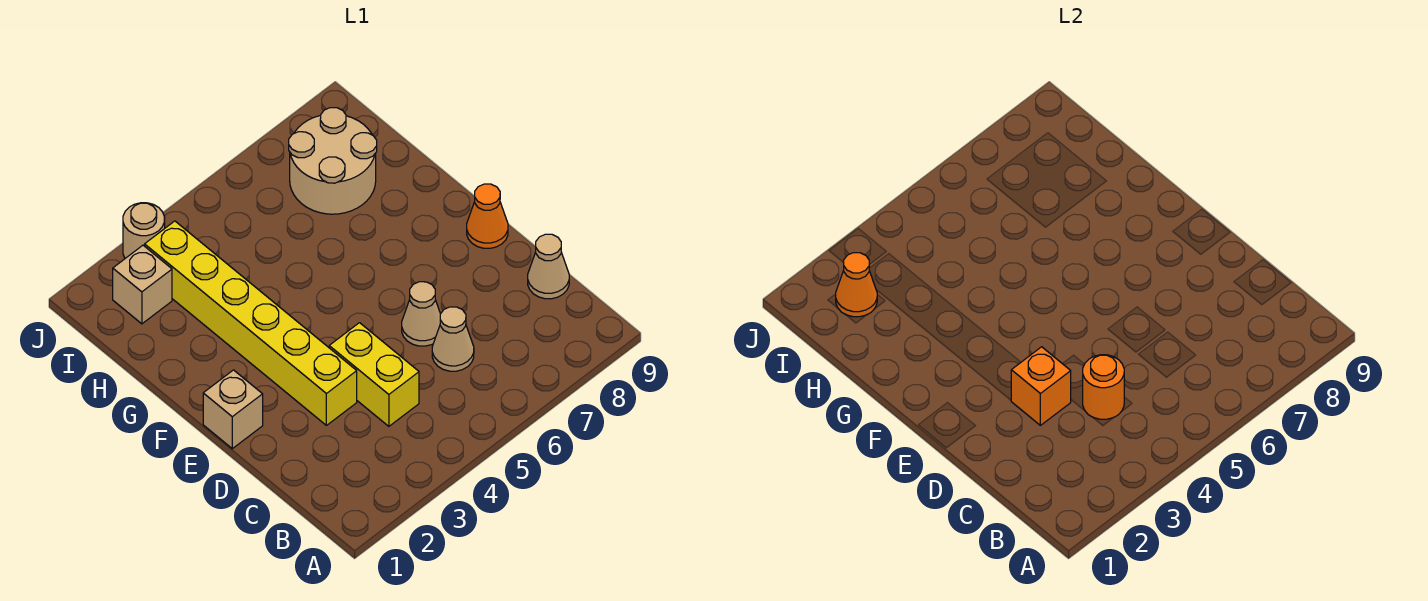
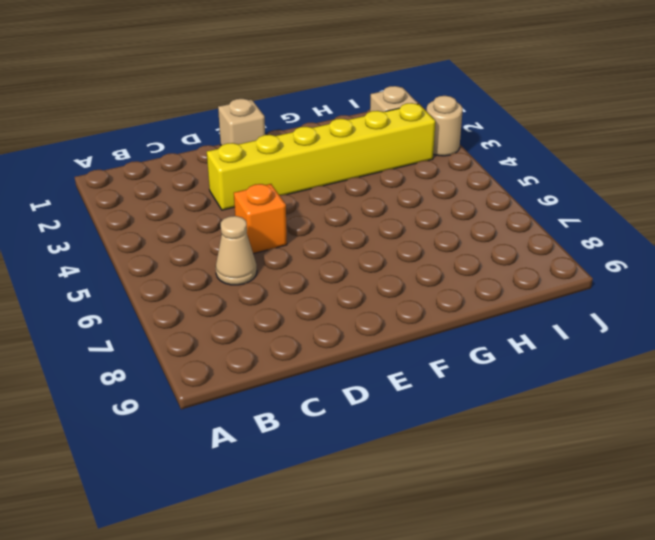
orange brick D5 level 1 -> orange brick D3 level 2
none -> yellow brick C4:D4 level 1
none -> tan cone C9 level 1
none -> tan cone D6 level 1

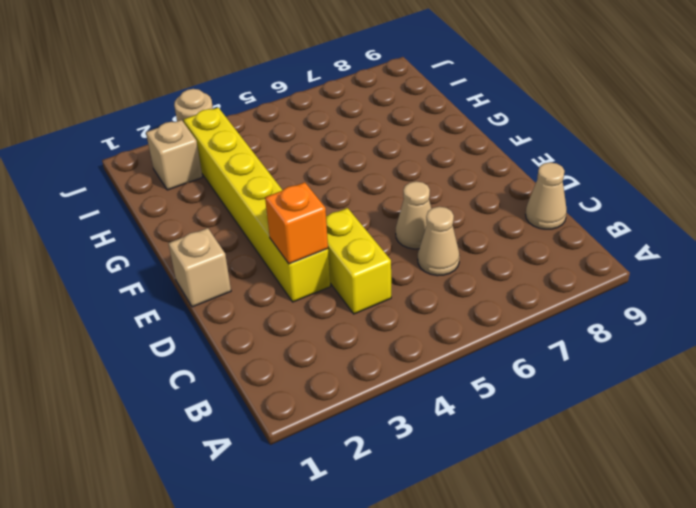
none -> orange cone E9 level 1
none -> tan round brick H7:I8 level 1
none -> orange round brick C4 level 2

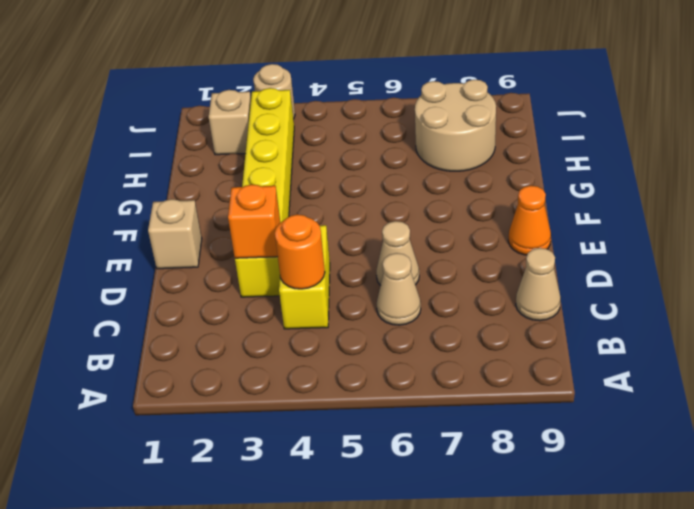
none -> orange cone I2 level 2

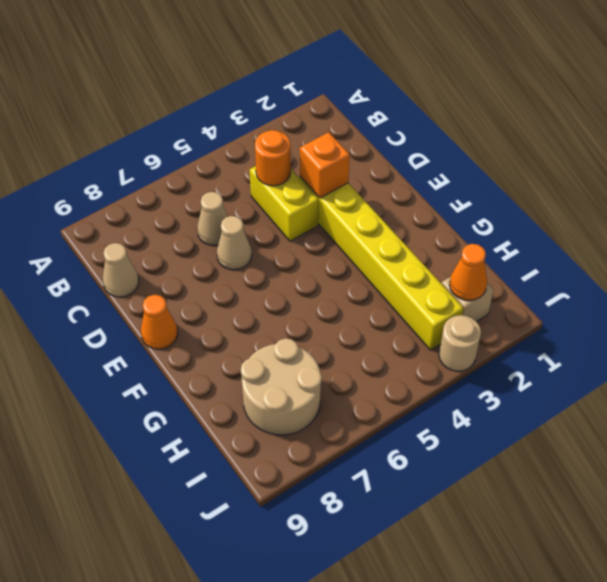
none -> tan brick E1 level 1

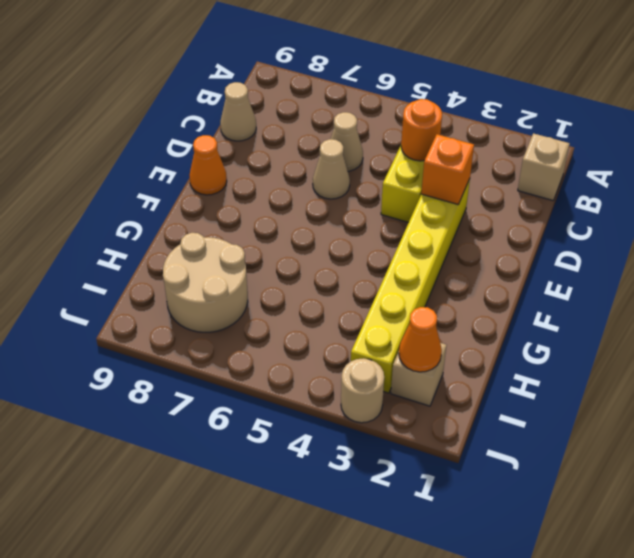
tan brick B1 level 1 -> tan brick E1 level 1

